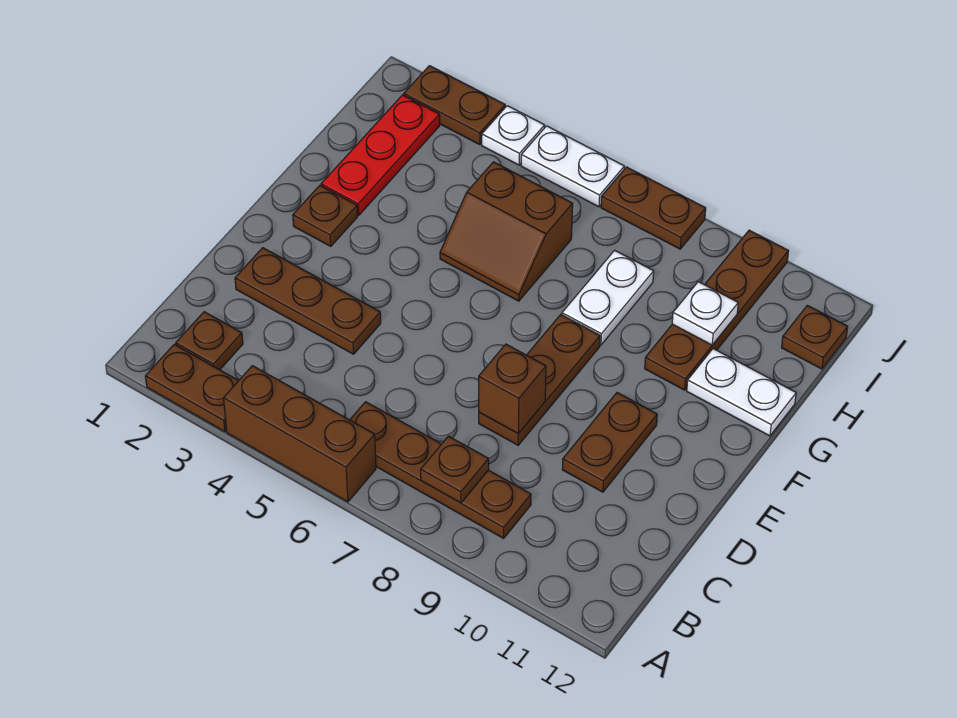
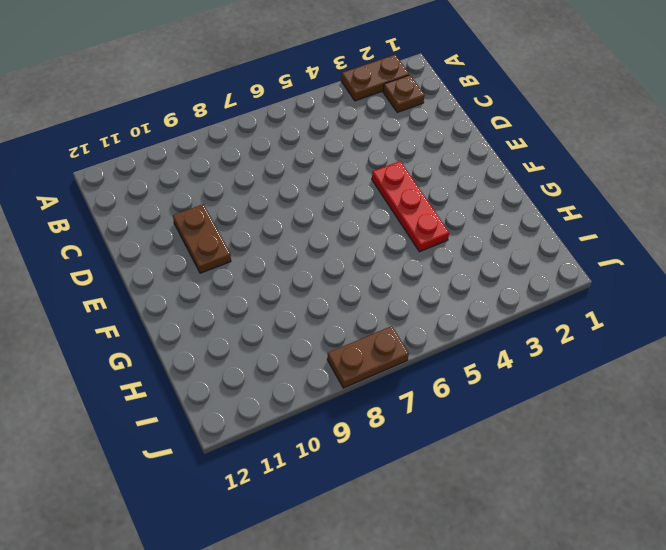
red plate E4:G4 level 1 -> red plate G2:I2 level 1
none -> brown brick A4:A6 level 1
none -> brown plate B6:B9 level 1
none -> brown plate D2:D4 level 1

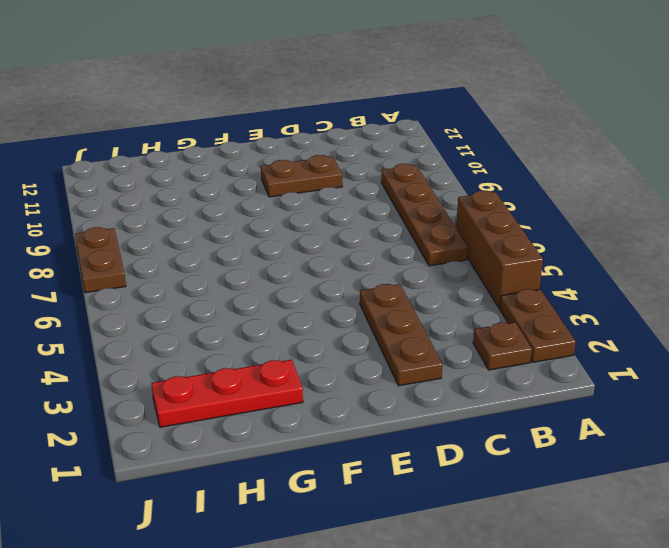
none -> brown plate D8:F8 level 1
none -> brown plate F2 level 1
none -> brown slope G5:H6 level 1 top H

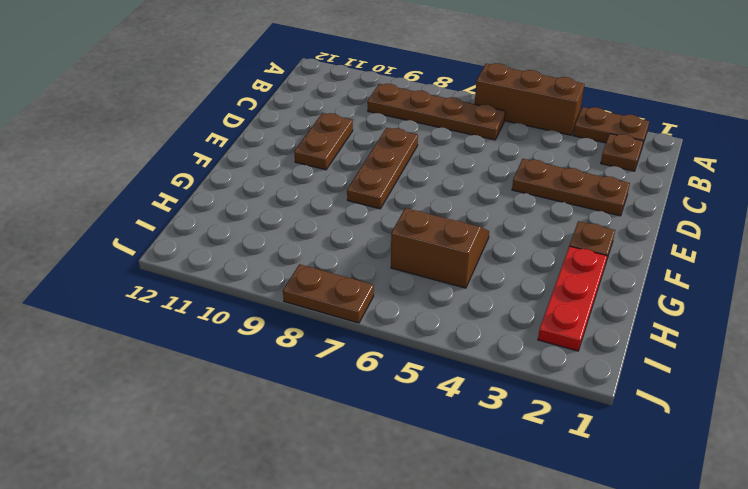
none -> white plate G8:H8 level 1
none -> brown plate G10:J10 level 1
none -> white plate G11:G12 level 1

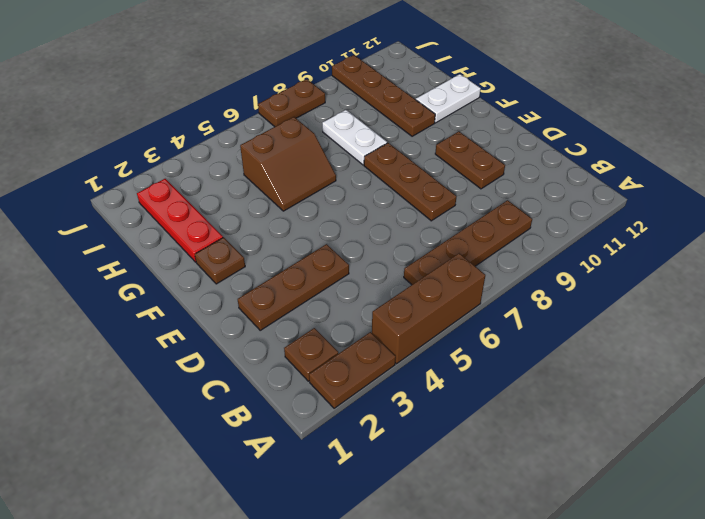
none -> brown plate I12 level 1
none -> brown plate J2:J3 level 1
none -> white plate J4 level 1

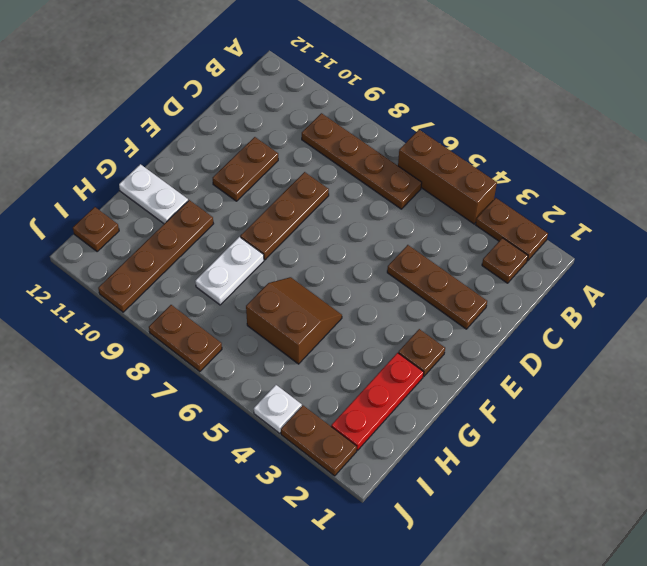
none -> white plate J5:J6 level 1
none -> brown plate B8 level 2
none -> brown brick D8 level 2

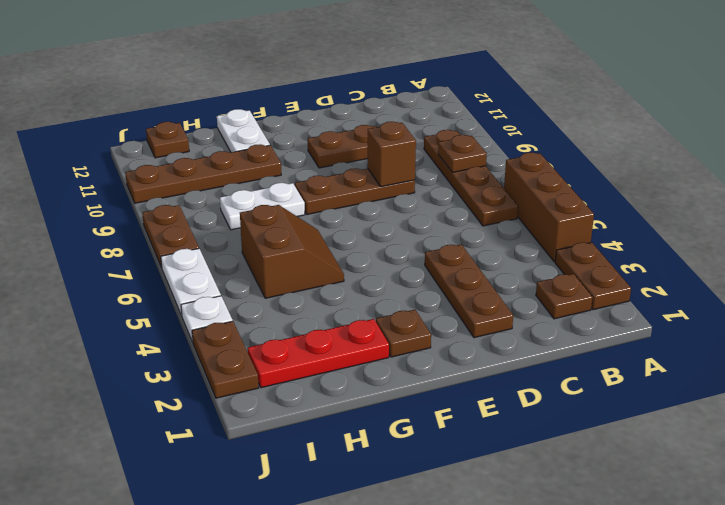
none -> white plate H10 level 2

